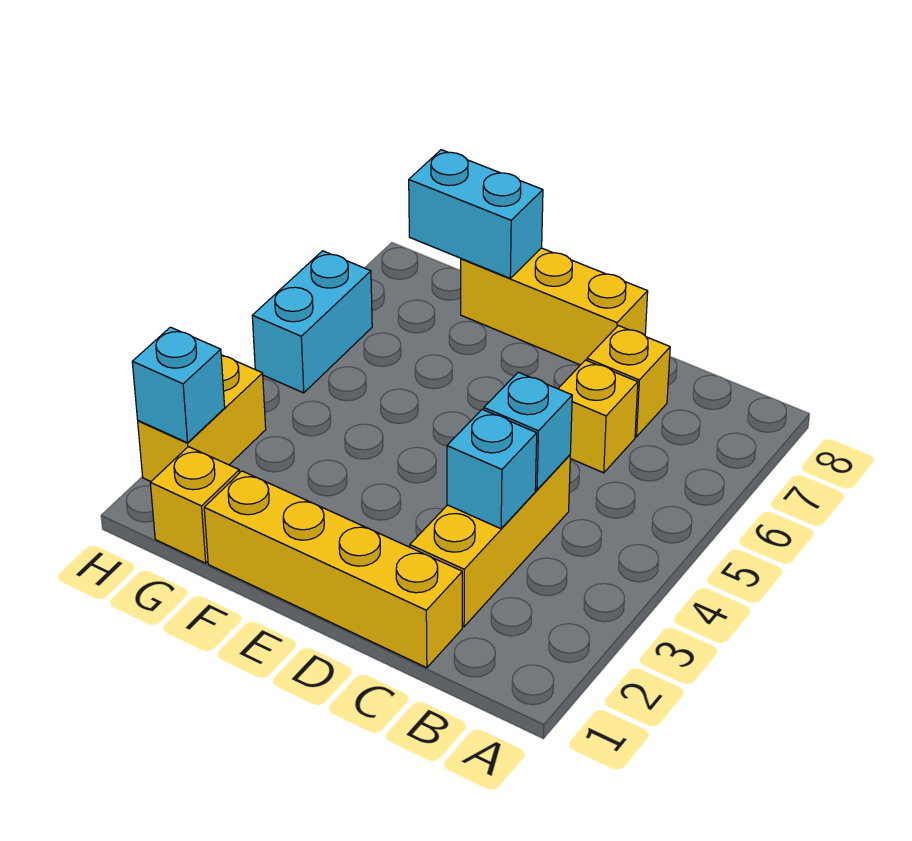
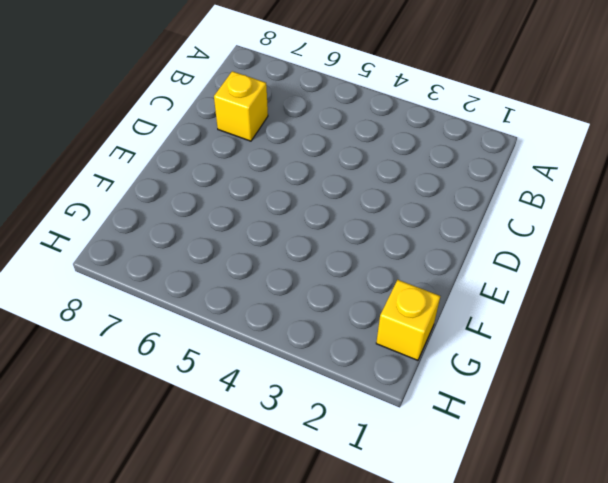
none -> yellow brick C1:F1 level 1
none -> yellow brick C2:C4 level 1
none -> yellow brick C6 level 1

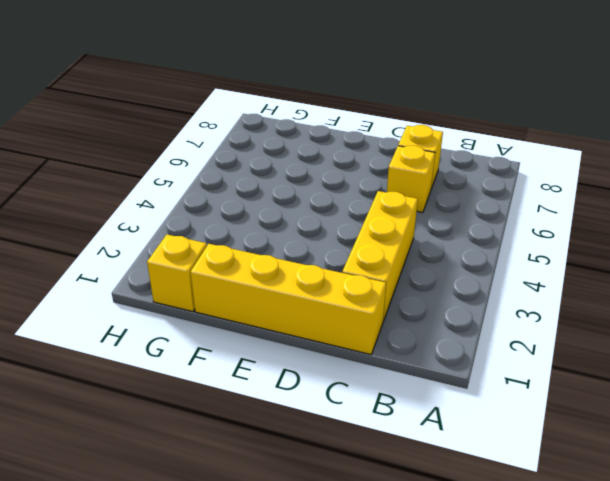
none -> yellow brick D8:F8 level 1
none -> yellow brick H2:H3 level 1
none -> cyan brick H5:H6 level 1

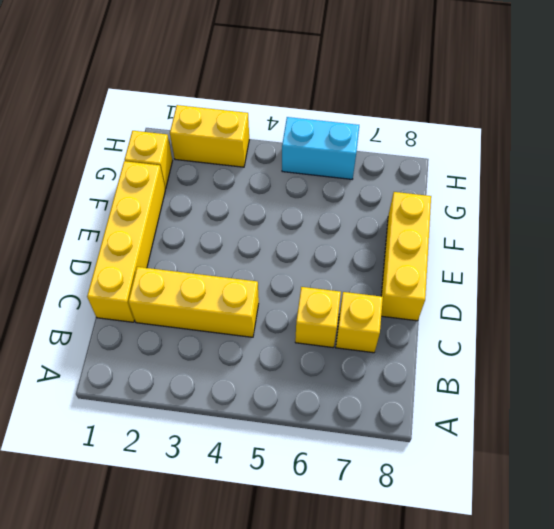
none -> cyan brick C3 level 2
none -> cyan brick C4 level 2
none -> cyan brick F8:G8 level 2

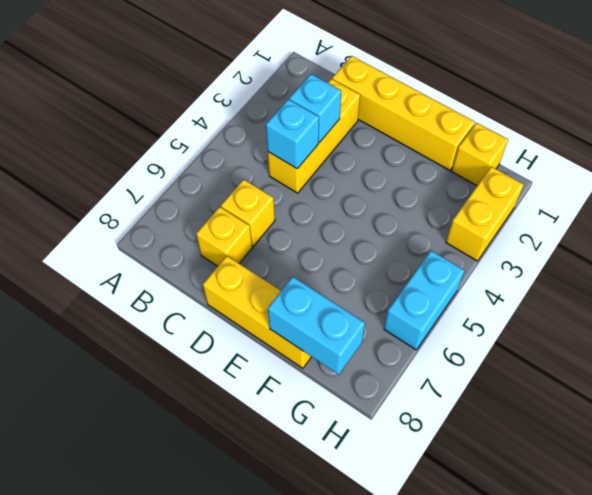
none -> cyan brick H2 level 2

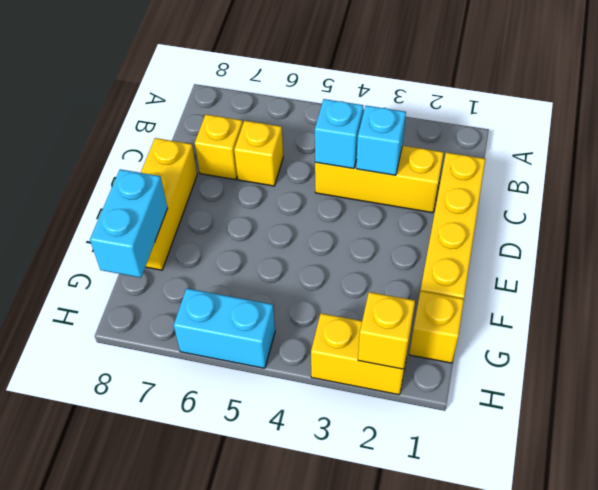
yellow brick H2 level 2 -> cyan brick H2 level 2

